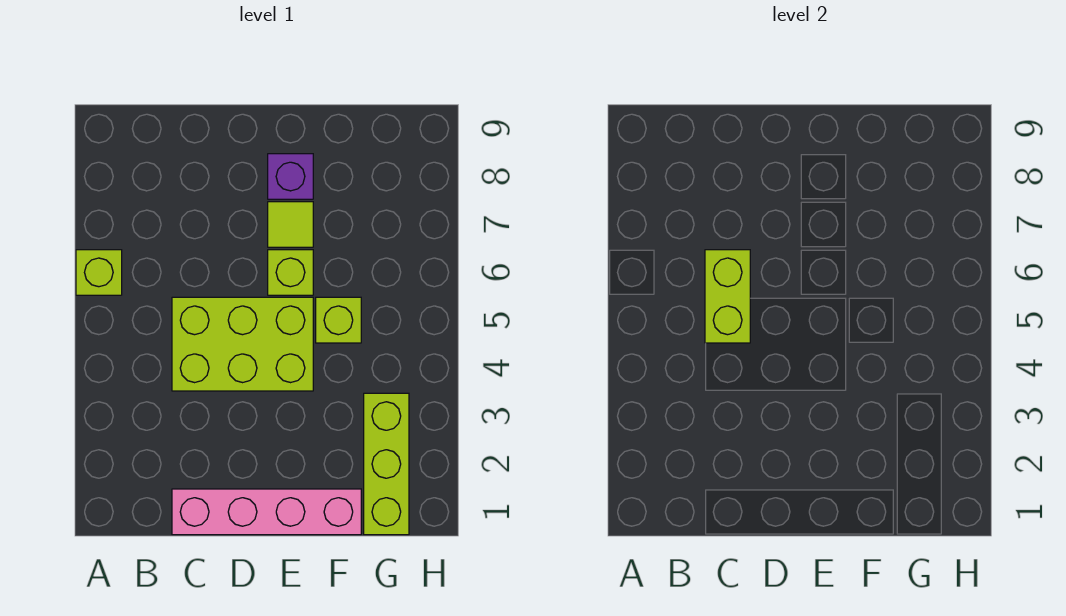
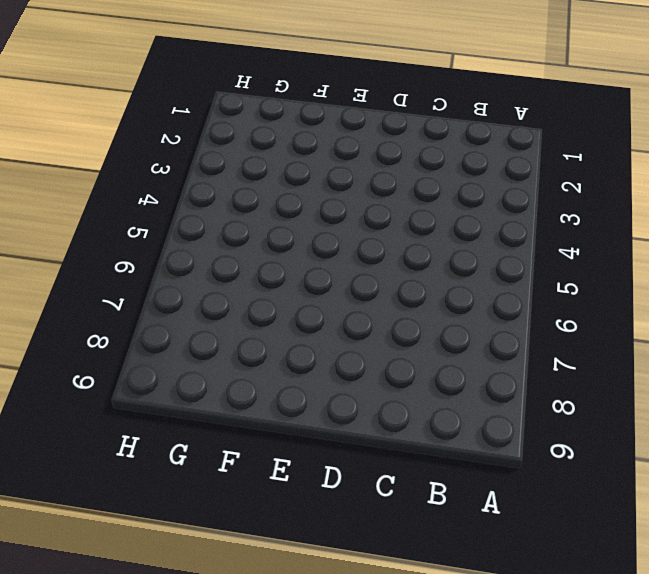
none -> lime brick A6 level 1
none -> pink brick C1:F1 level 1

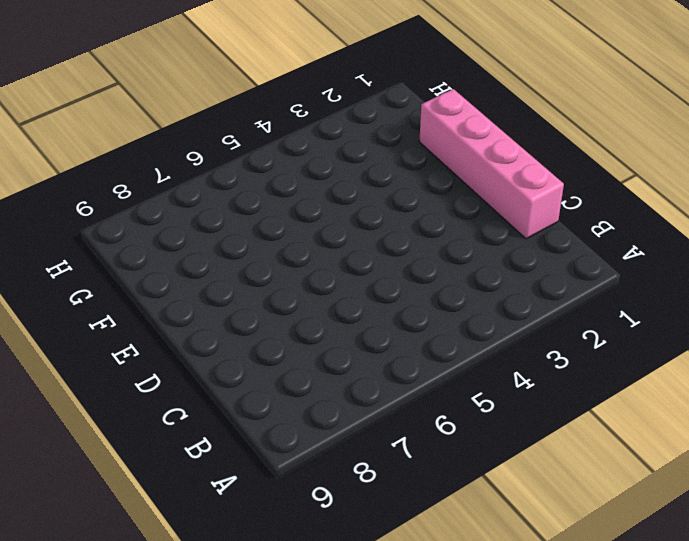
none -> lime brick A6 level 1
none -> lime brick C4:E5 level 1

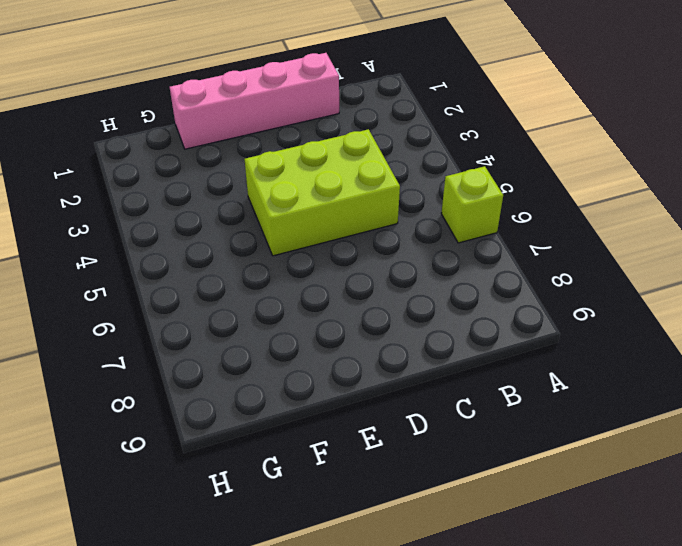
none -> lime brick E6 level 1
none -> lime tile E7 level 1

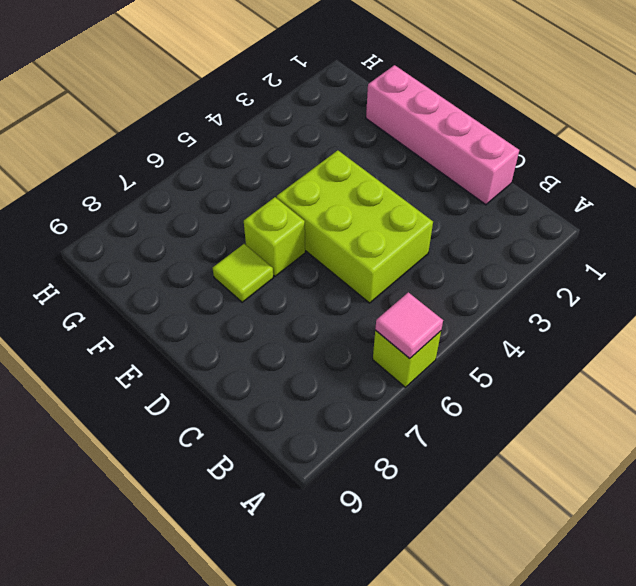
pink tile A6 level 2 -> none
none -> purple brick E8 level 1
none -> lime brick F5 level 1

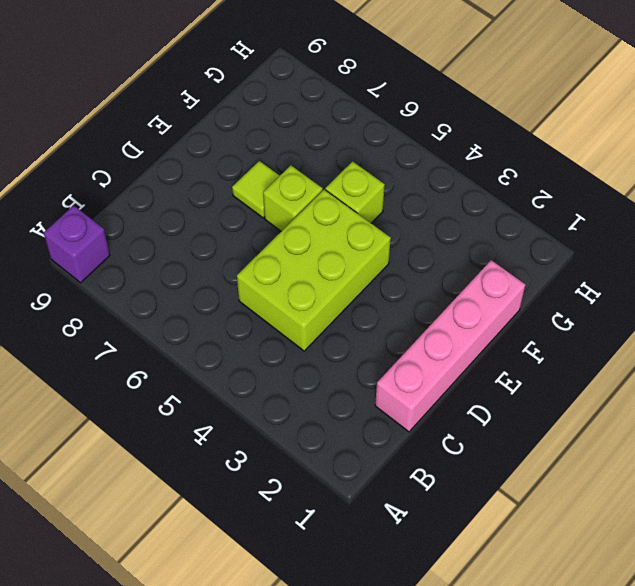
purple brick A9 level 1 -> purple brick E8 level 1
none -> lime brick A6 level 1
none -> lime brick G1:G3 level 1

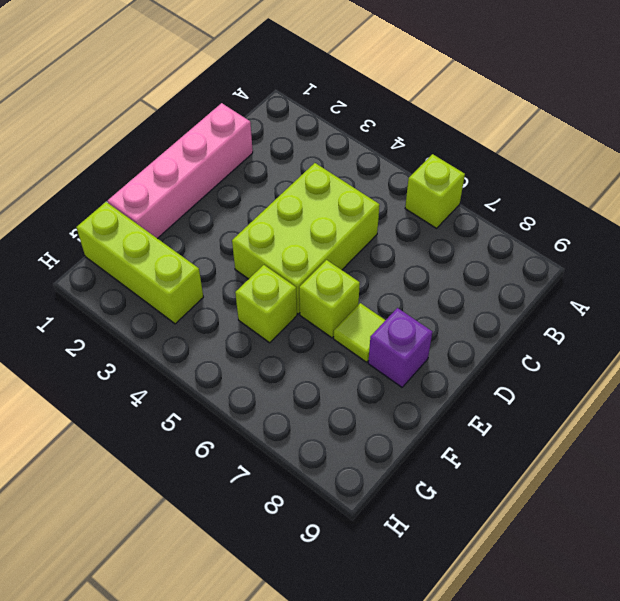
none -> lime brick C5:C6 level 2

